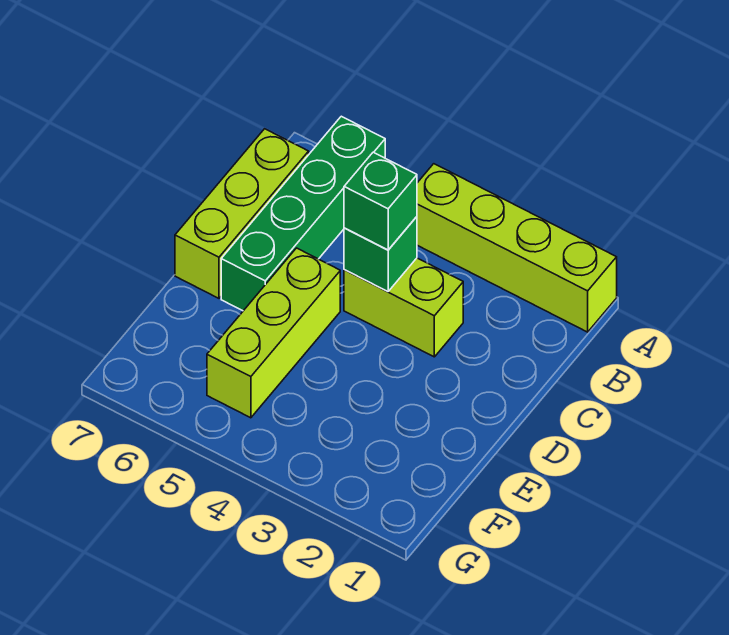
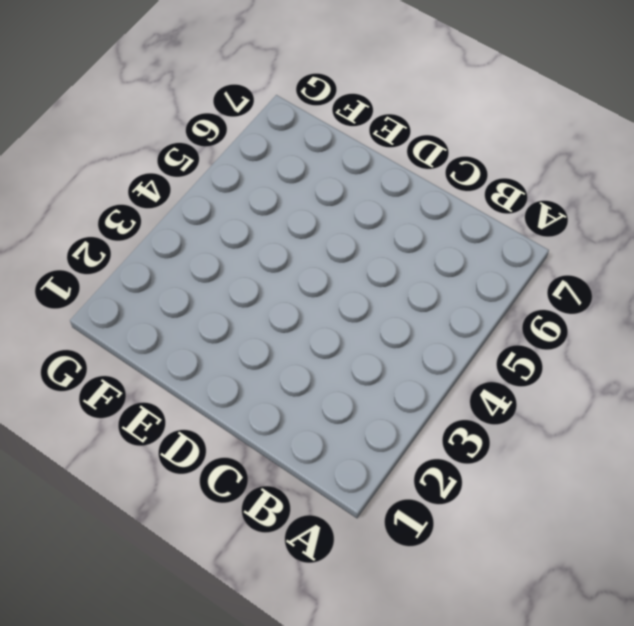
none -> lime brick A1:A4 level 1
none -> green brick A6:D6 level 1

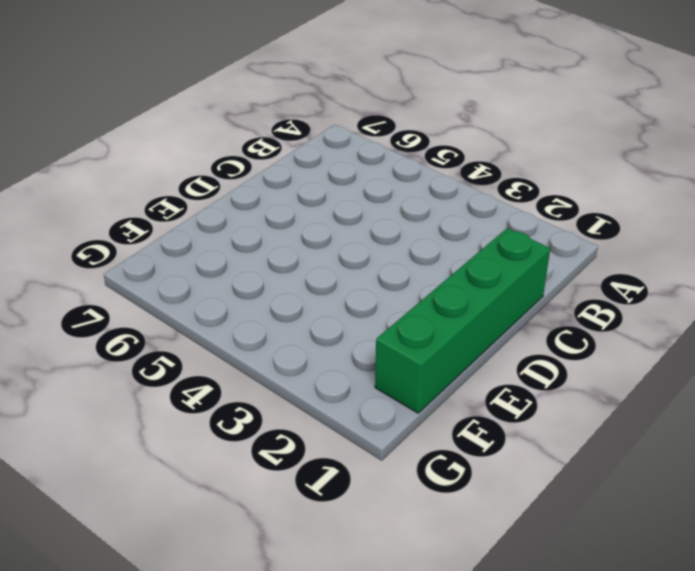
green brick C1:F1 level 1 -> green brick A6:D6 level 1
none -> lime brick A1:A4 level 1
none -> lime brick B7:D7 level 1

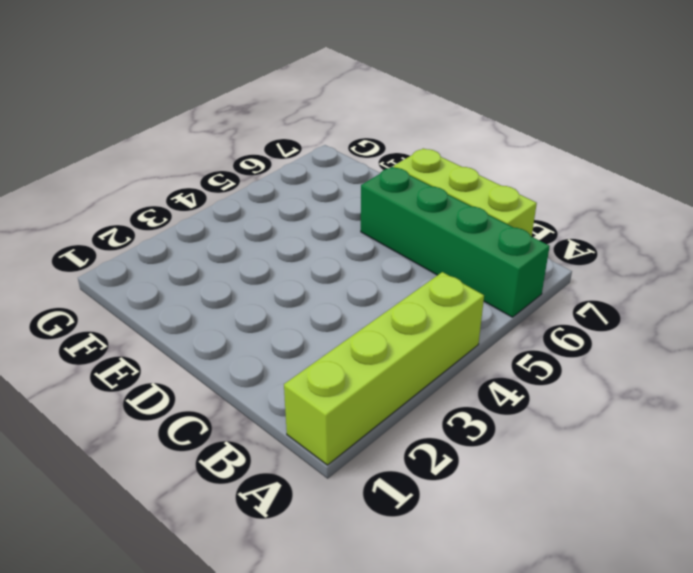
none -> lime brick C3:C4 level 1
none -> lime brick D5:F5 level 1

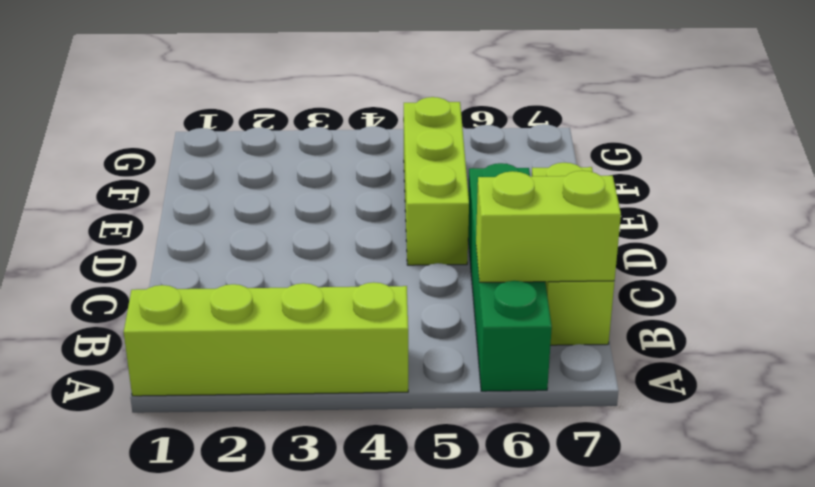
lime brick B6:B7 level 2 -> lime brick C3:C4 level 1
none -> green brick C4 level 2
none -> green brick C4 level 3

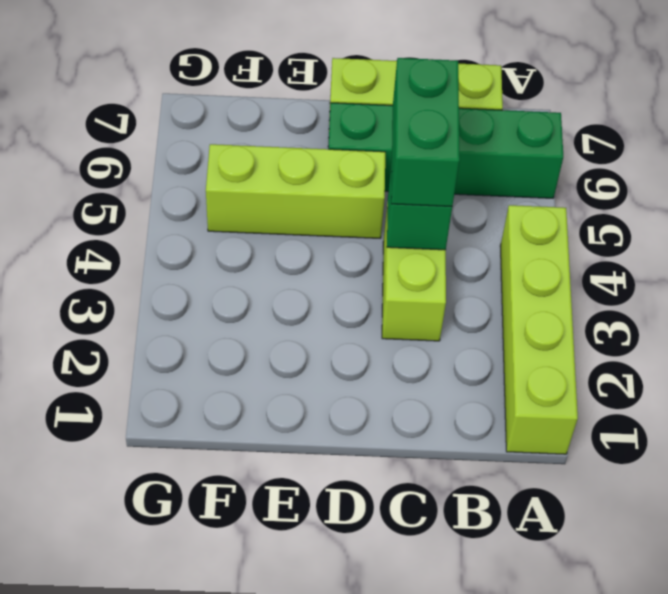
green brick C4:C5 level 3 -> green brick C4 level 3

